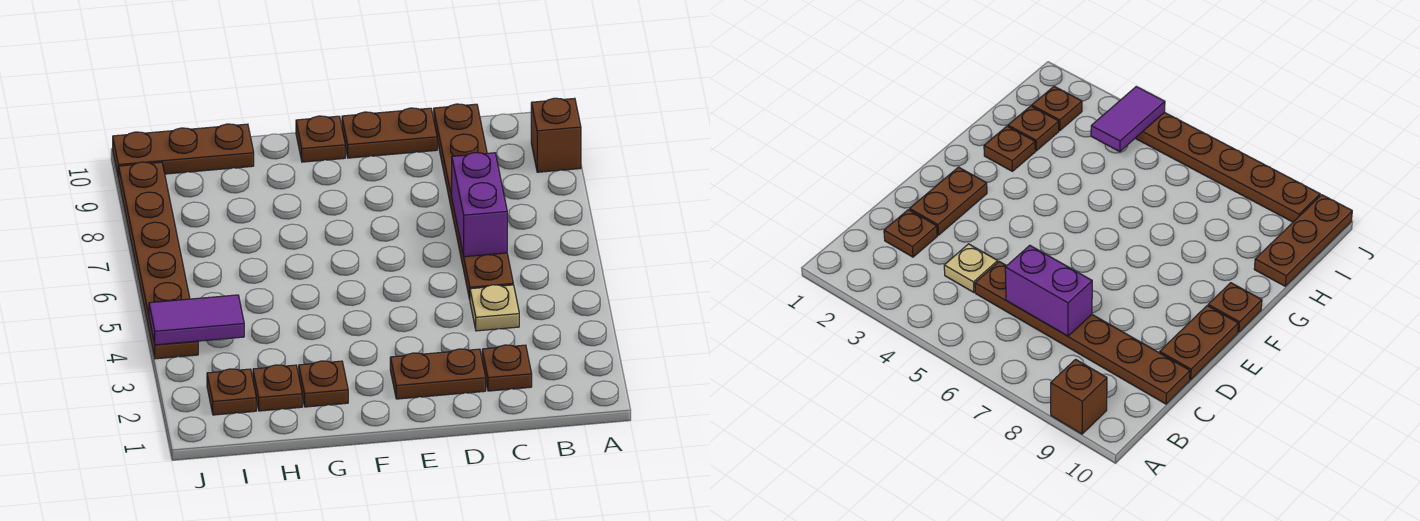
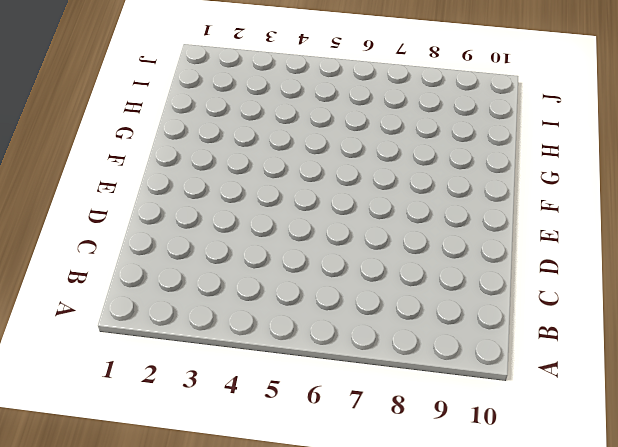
none -> brown brick A9 level 1
none -> brown plate C2 level 1
none -> tan plate C4 level 1

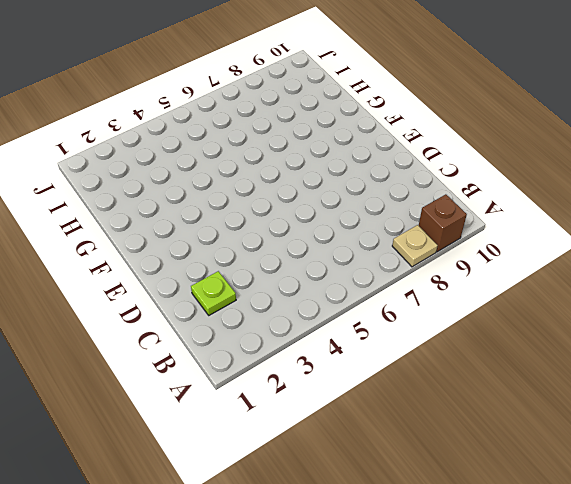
tan plate A8 level 1 -> tan plate C4 level 1
lime plate C2 level 1 -> brown plate C2 level 1
none -> brown plate C5:C10 level 1
none -> brown plate D2:E2 level 1
none -> brown plate D10:E10 level 1

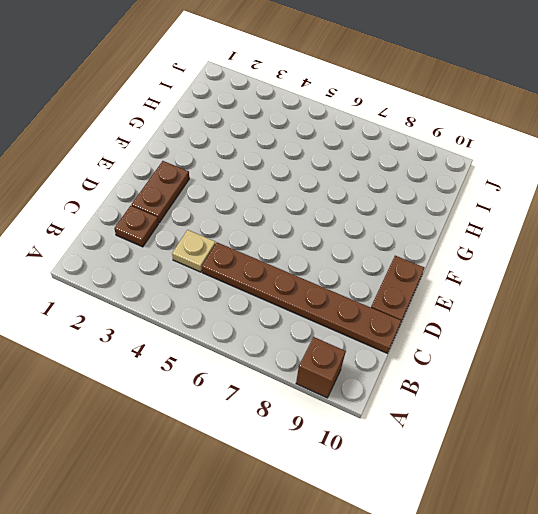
none -> brown plate F10 level 1
none -> brown plate G2 level 1
none -> brown plate H2 level 1

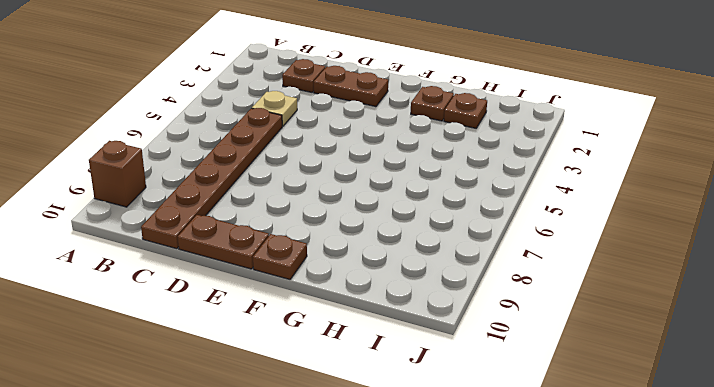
none -> brown plate H10:J10 level 1
none -> brown plate I2 level 1
none -> brown plate J4:J9 level 1

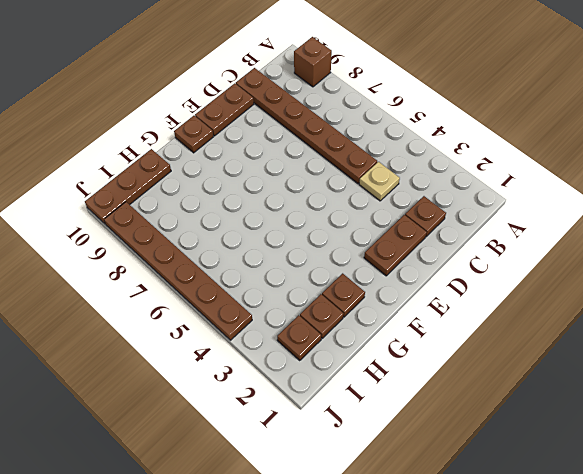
none -> purple brick C6:C7 level 2
none -> purple tile I4:J4 level 2

